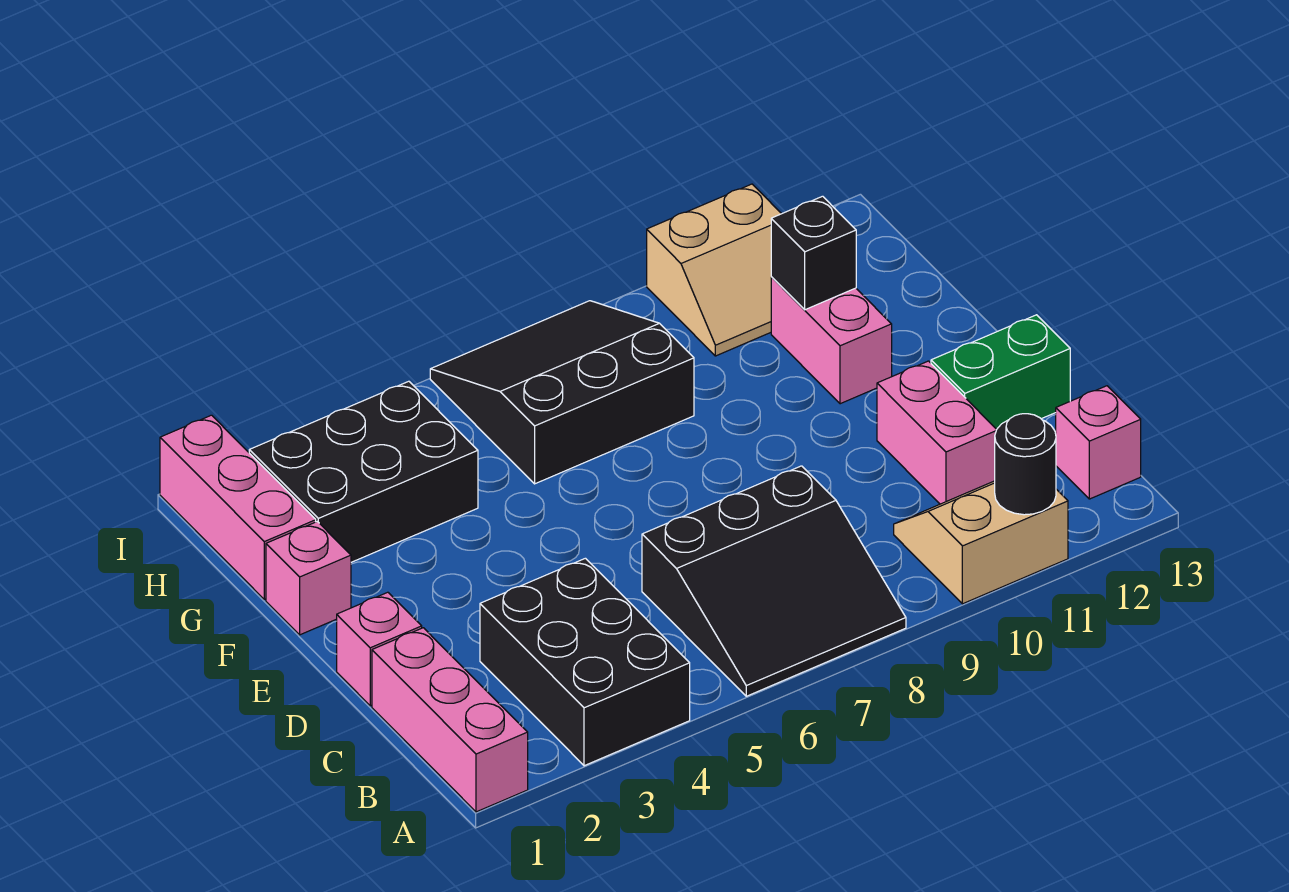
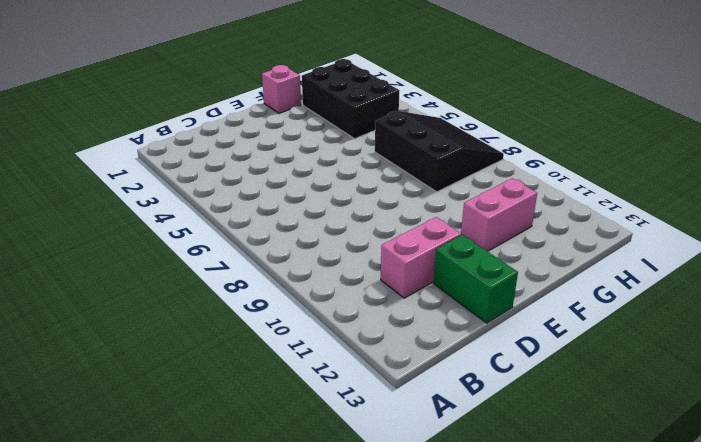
none -> pink brick A1:C1 level 1
none -> black brick A3:C4 level 1
none -> black slope A6:C8 level 1 top C

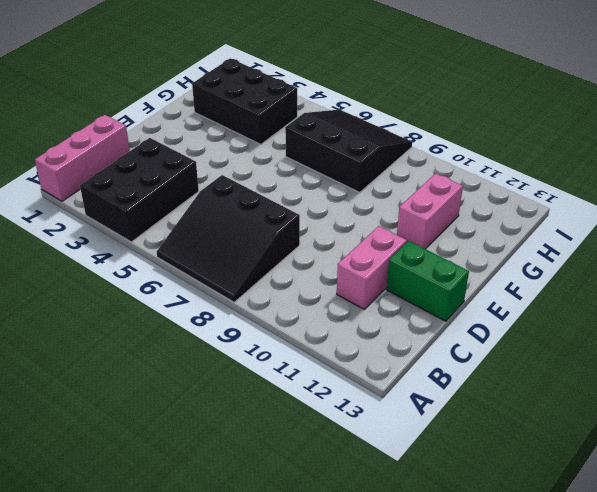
none -> tan slope A10:B11 level 1 top A
none -> pink brick B13 level 1
none -> pink brick D1 level 1

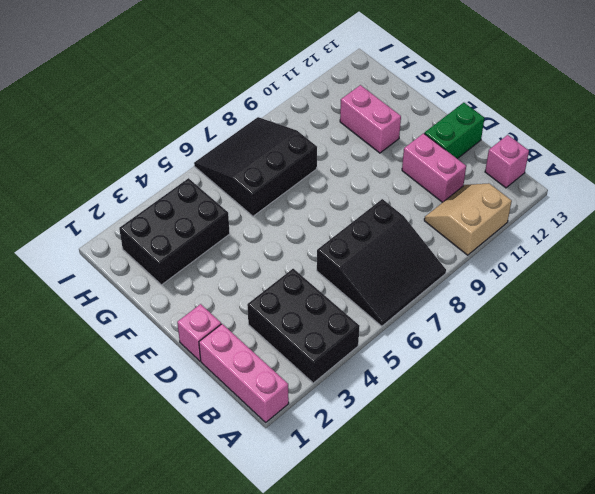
none -> pink brick F1 level 1
none -> pink brick G1:I1 level 1
none -> tan slope H10:I11 level 1 top I

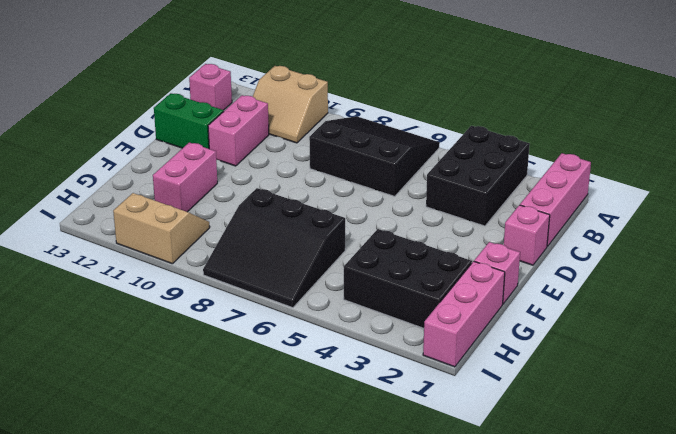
none -> black round brick A11 level 2
none -> black brick G11 level 2

